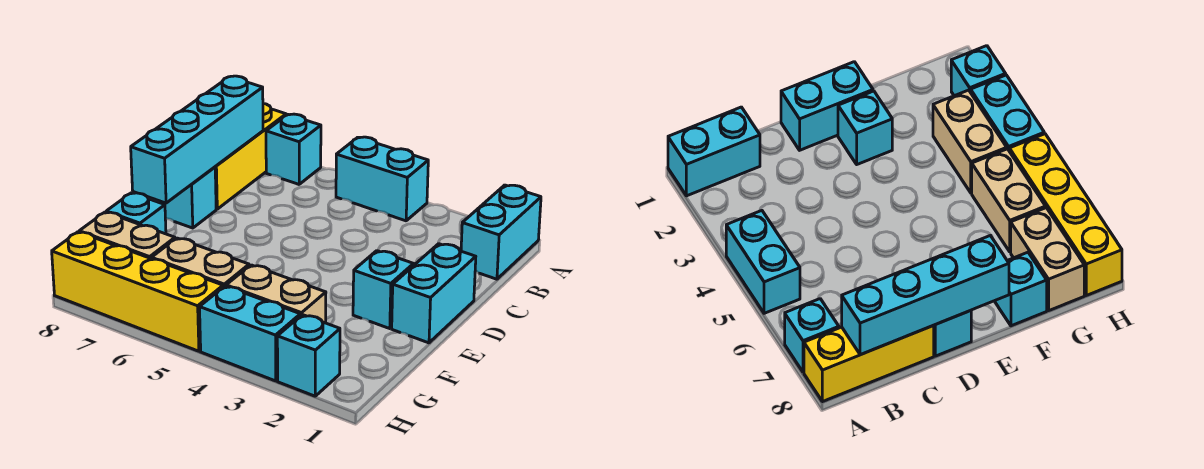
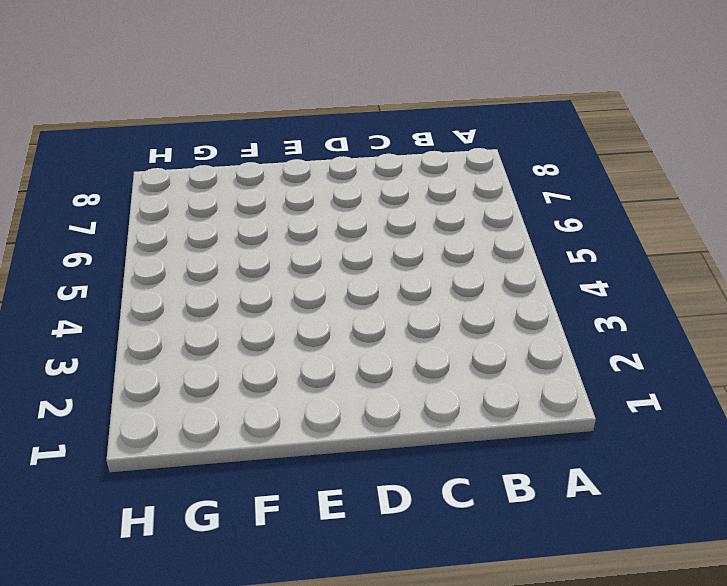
none -> cyan brick A1:B1 level 1
none -> cyan brick A4:A5 level 1
none -> cyan brick A7 level 1

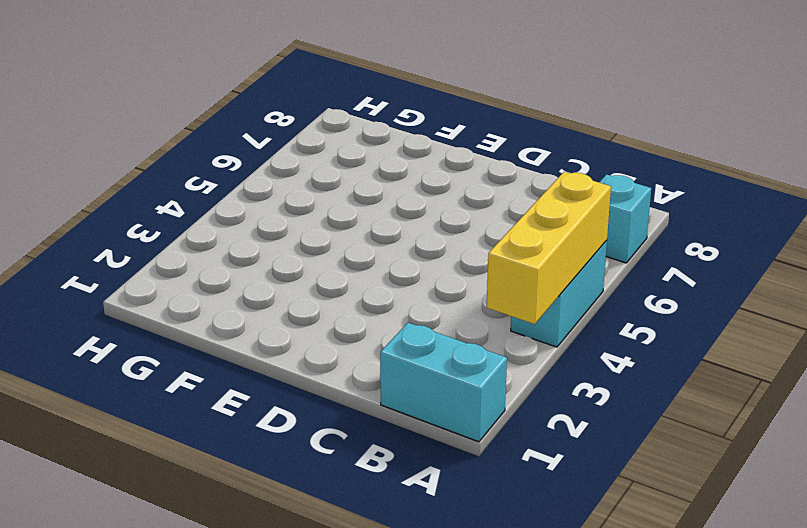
yellow brick A3:A5 level 2 -> yellow brick A8:C8 level 1
none -> cyan brick D1:E1 level 1
none -> cyan brick D8 level 1
none -> cyan brick E2 level 1

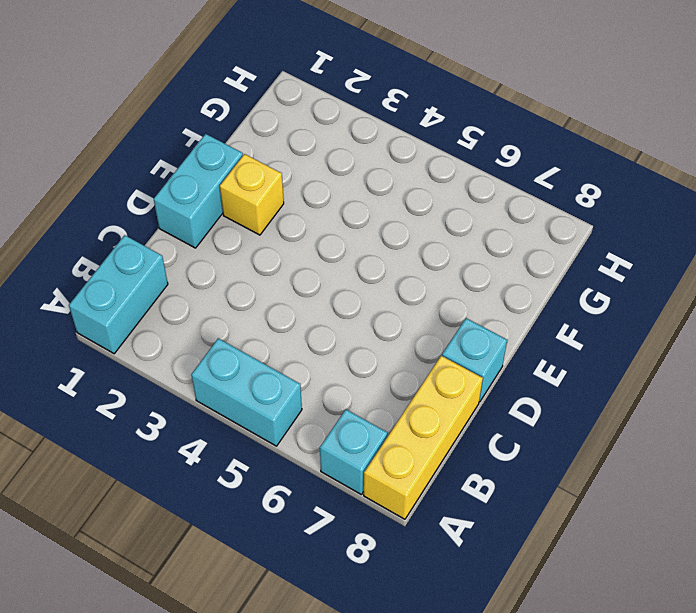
yellow brick E2 level 1 -> cyan brick E2 level 1
none -> cyan brick F8 level 1
none -> tan brick G3:G4 level 1
none -> tan brick G5:G6 level 1

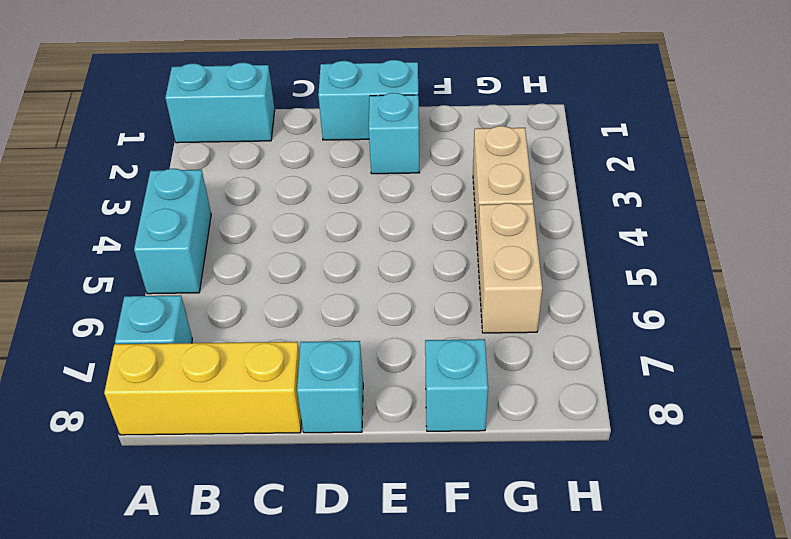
none -> tan brick G7:G8 level 1
none -> cyan brick H2 level 1
none -> cyan brick H3:H4 level 1

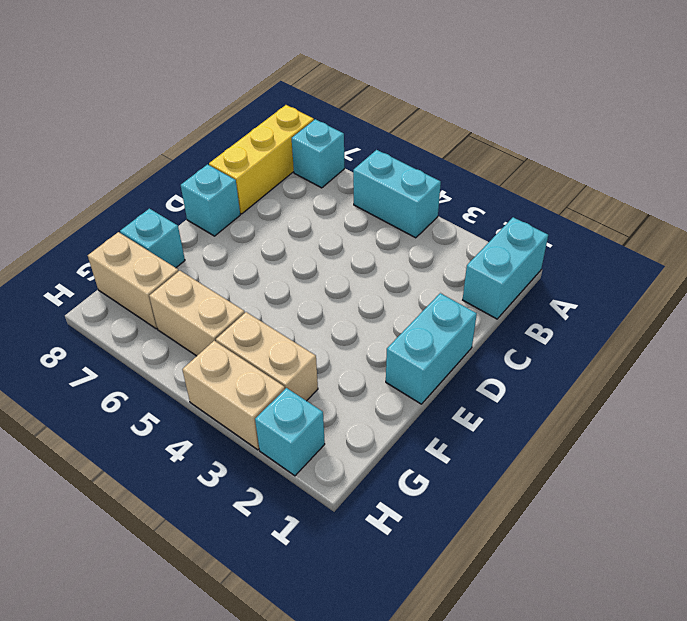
tan brick H3:H4 level 1 -> cyan brick H3:H4 level 1
none -> cyan brick E2 level 1
none -> yellow brick H5:H8 level 1
none -> cyan brick B8:E8 level 2

